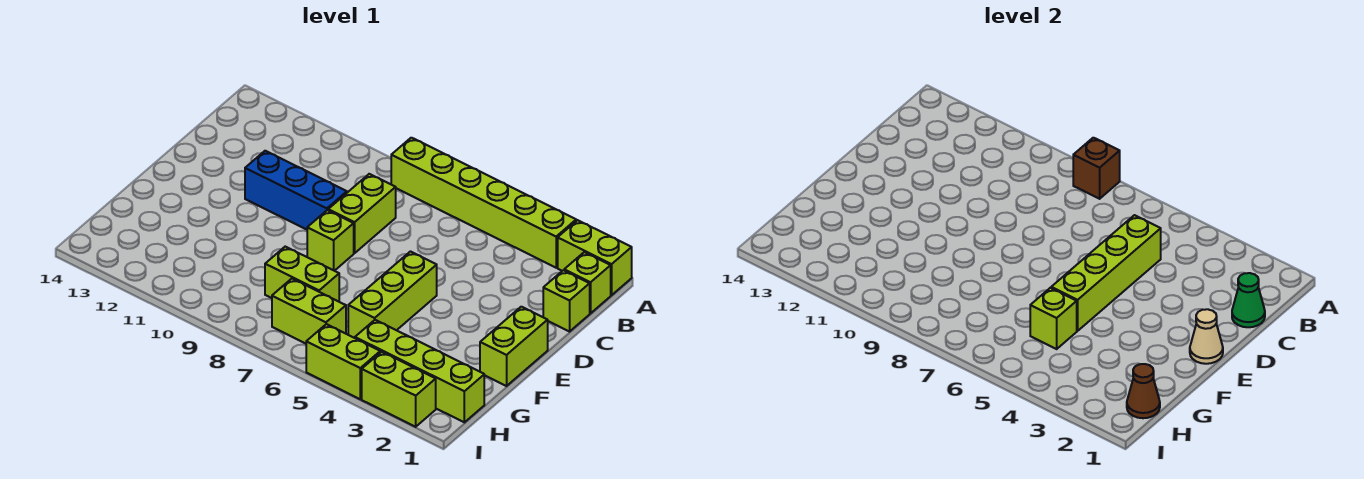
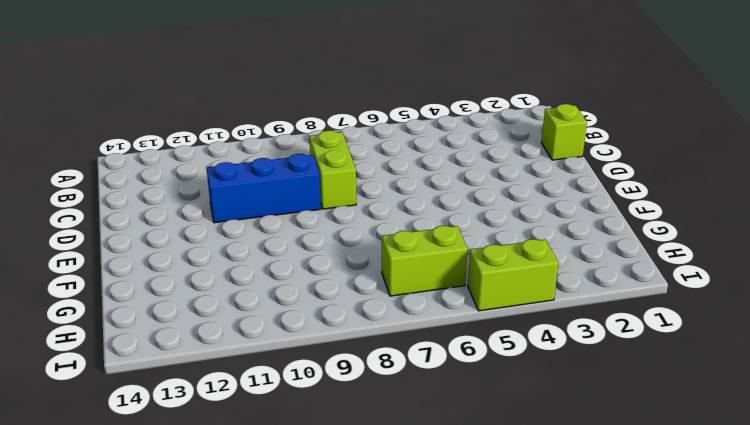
none -> lime brick A1:A2 level 1
none -> lime brick A3:A8 level 1
none -> lime brick B1 level 1

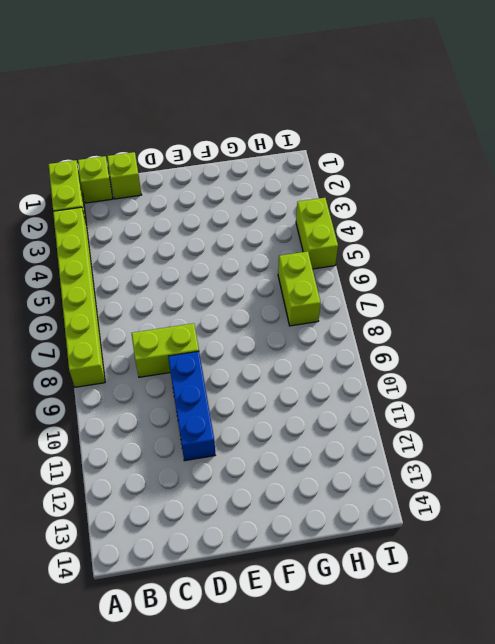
none -> lime brick E1:F1 level 1
none -> lime brick E5:G5 level 1
none -> lime brick E8 level 1

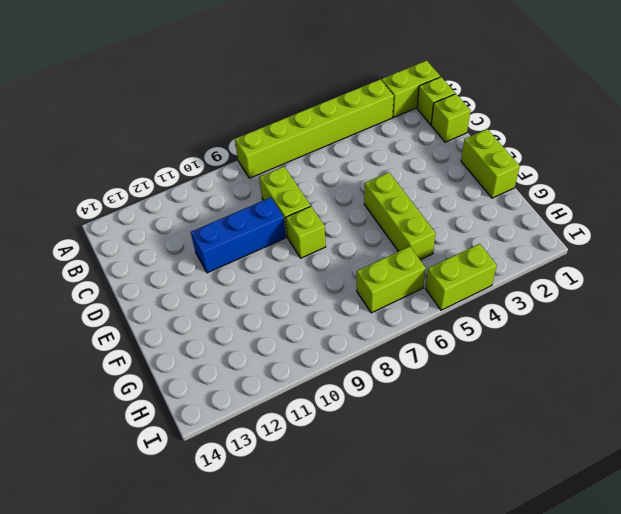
none -> lime brick G7:G8 level 1
none -> lime brick H1:H4 level 1
none -> lime brick I2:I3 level 1

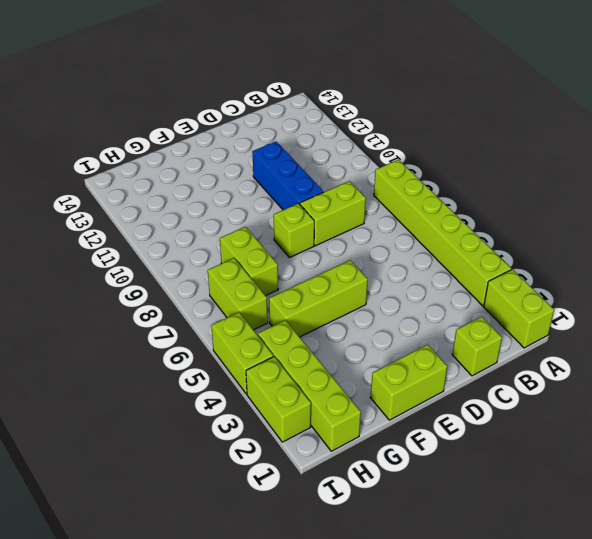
none -> lime brick B1 level 1
none -> brown brick A8 level 2
none -> green cone C1 level 2

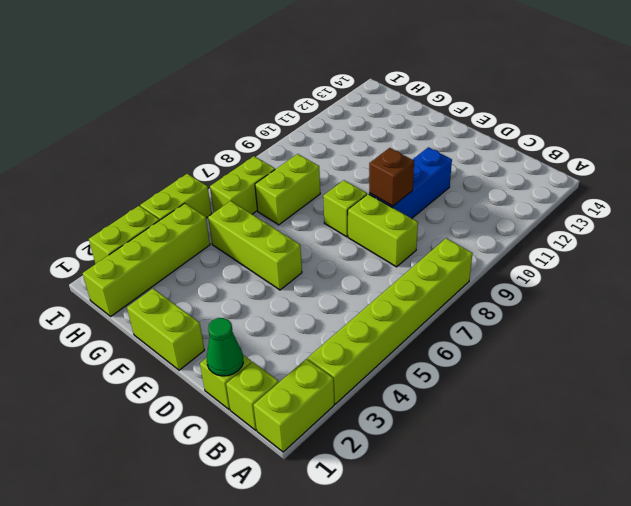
brown brick D9 level 2 -> brown brick A8 level 2
none -> lime brick C5:F5 level 2
none -> tan cone E1 level 2
none -> lime brick G5 level 2

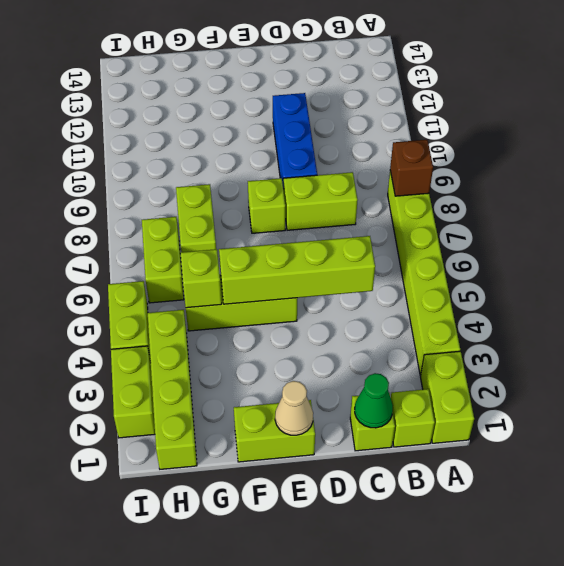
none -> brown cone H1 level 2

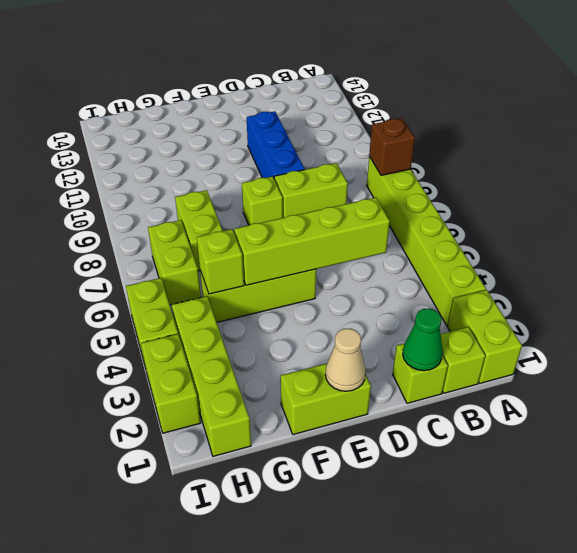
none -> brown cone H1 level 2

